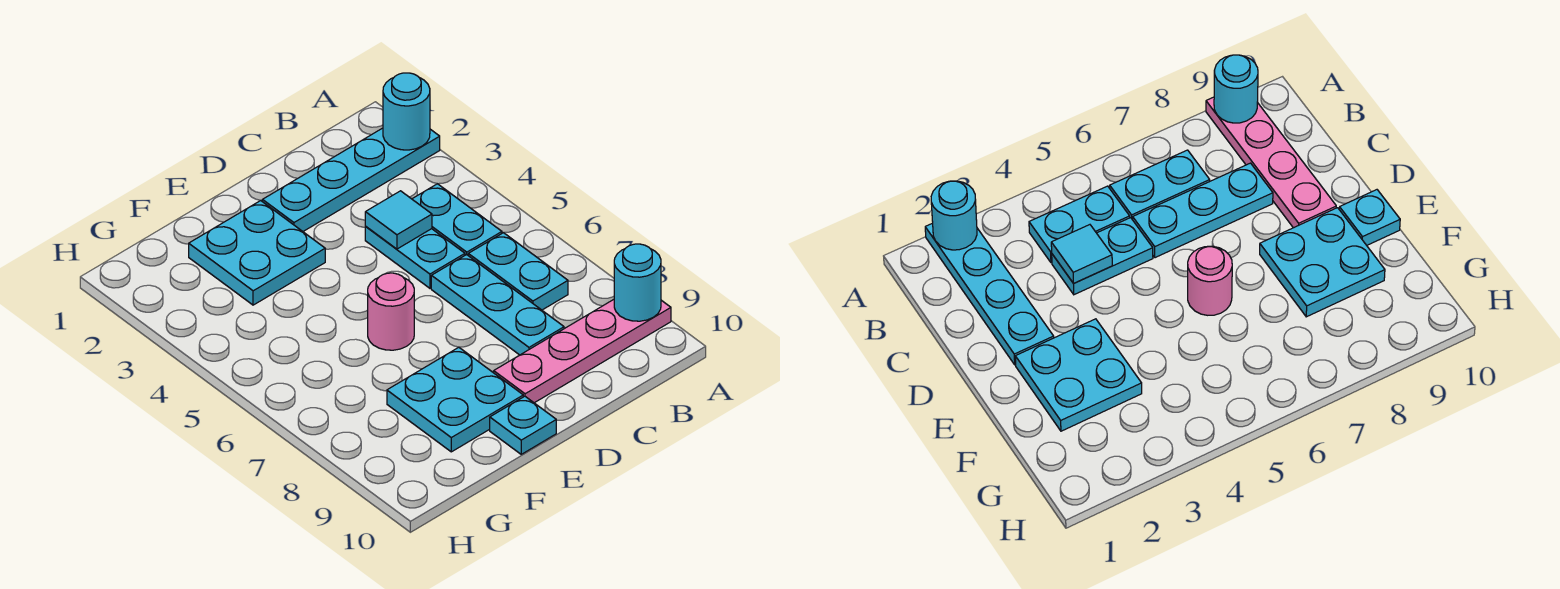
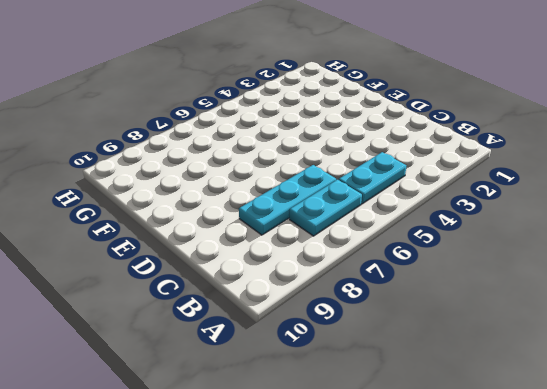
none -> cyan plate A2:D2 level 1
none -> pink plate A9:D9 level 1
none -> cyan plate C4:C5 level 1

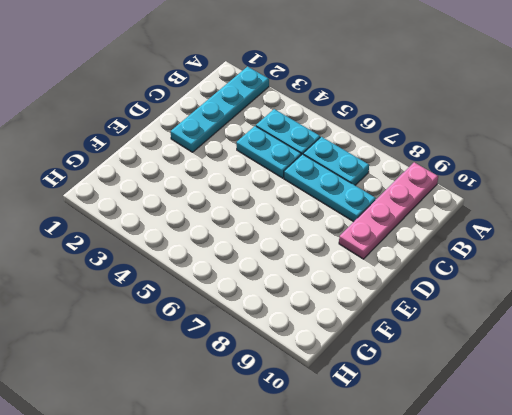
none -> cyan plate E2:F3 level 1
none -> pink round brick E6 level 1
none -> cyan plate E8:F9 level 1

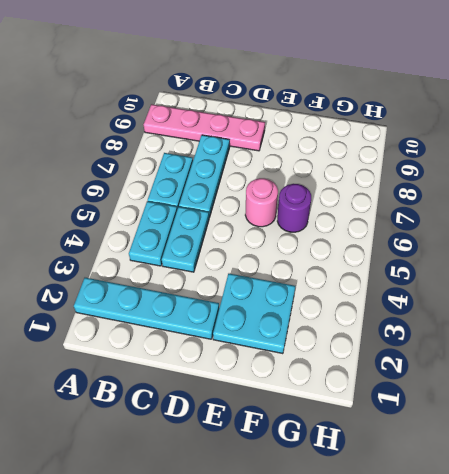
purple round brick F6 level 1 -> none
none -> cyan plate E8:F9 level 1
none -> cyan plate E10 level 1
none -> cyan round brick A2 level 2

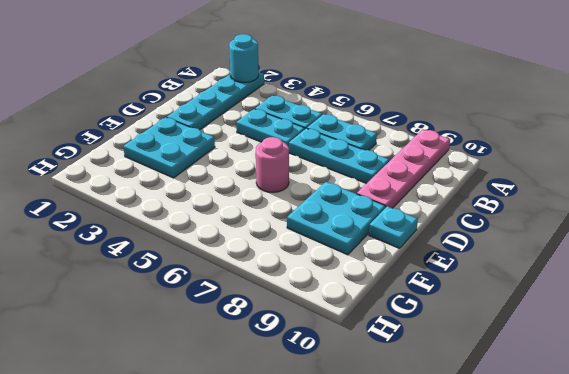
none -> cyan round brick A9 level 2
none -> cyan tile C4 level 2

